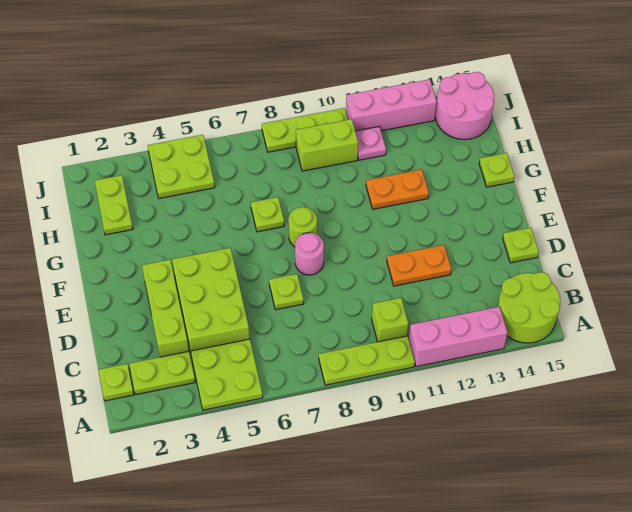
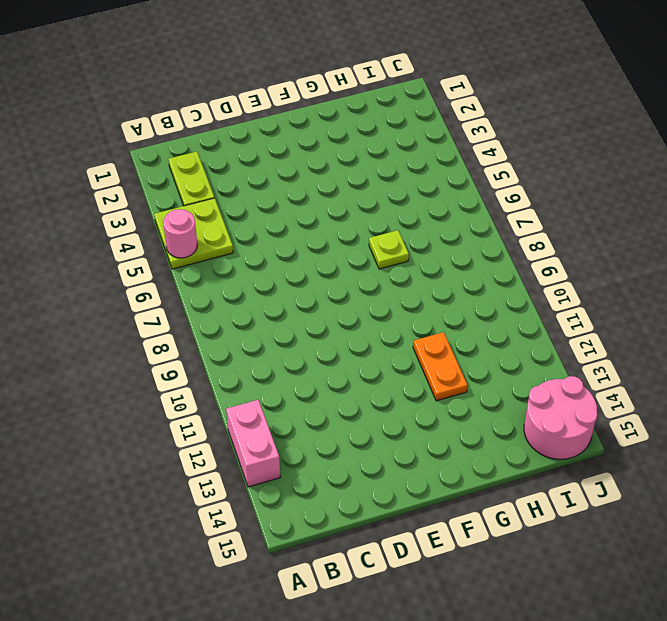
pink round brick A5 level 2 -> pink round brick E8 level 1
pink brick A12:A13 level 1 -> pink brick A11:A13 level 1
none -> lime plate A8:A10 level 1
none -> lime round brick A14:B15 level 1
none -> lime plate B1 level 1

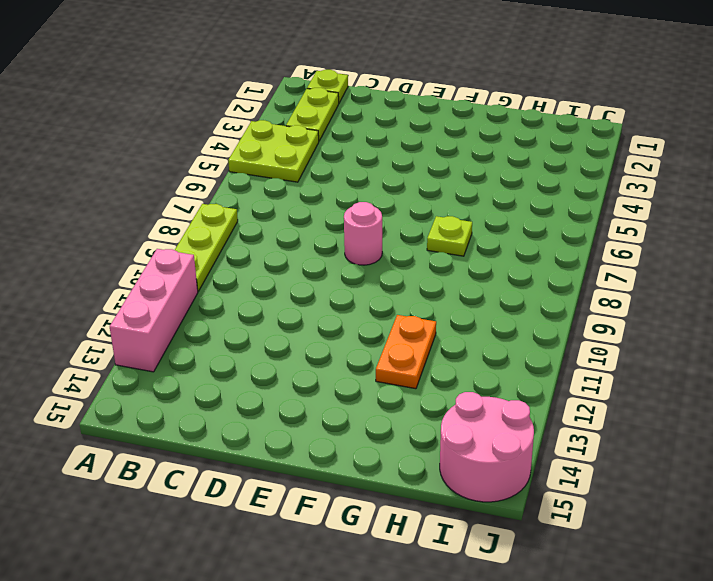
none -> lime round brick A14:B15 level 1
none -> lime brick B10 level 1
none -> lime brick C3:E3 level 1

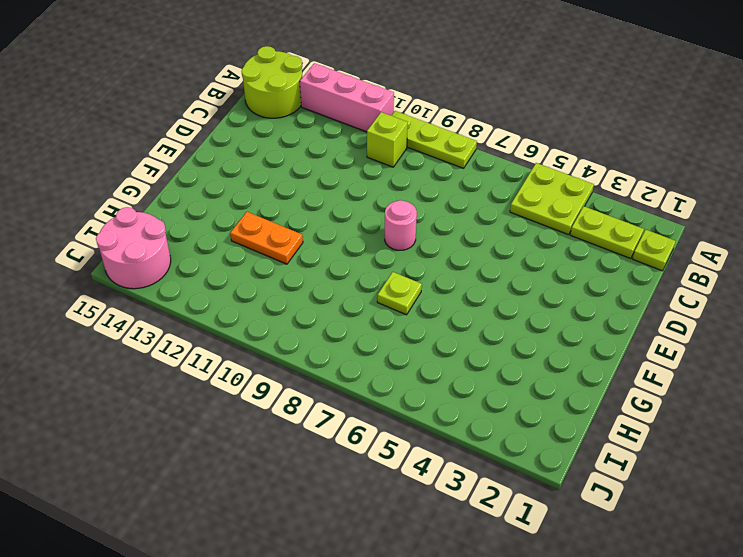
none -> lime brick C3:E3 level 1
none -> lime brick C4:E5 level 1
none -> lime plate D7 level 1

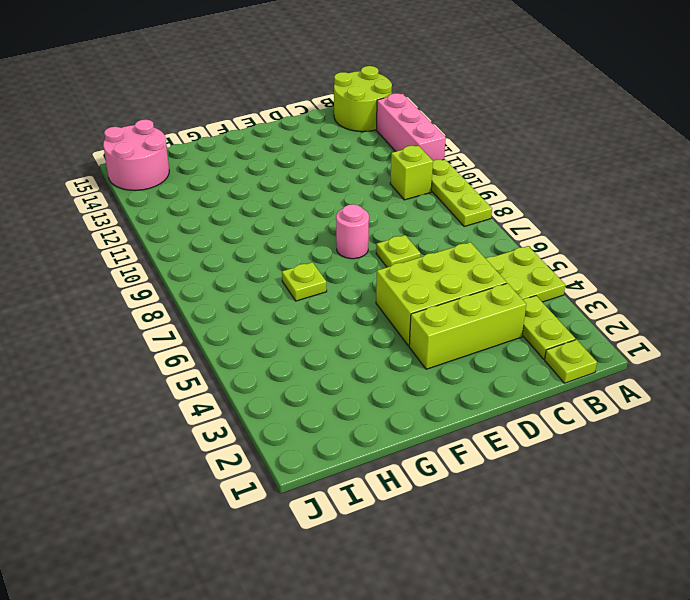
none -> orange plate D11:D12 level 1
none -> lime plate D15 level 1
none -> lime round brick F8 level 1

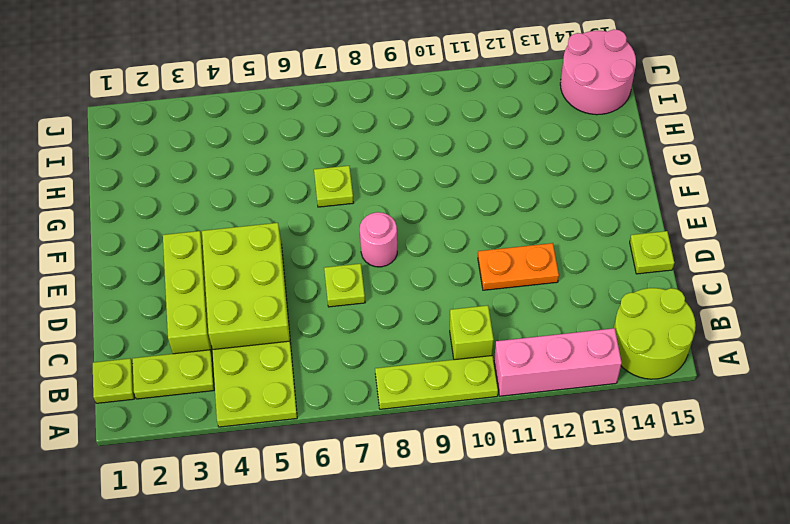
none -> lime round brick F8 level 1
none -> orange plate G11:G12 level 1
none -> lime plate G15 level 1

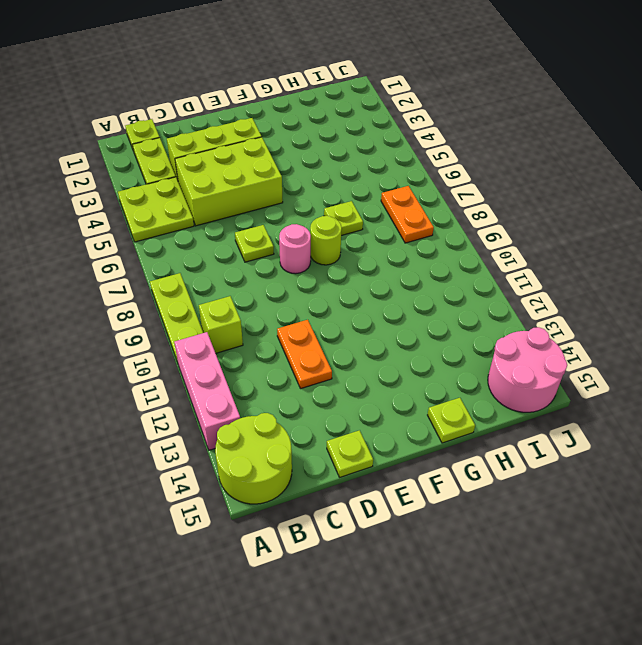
orange plate I7:I8 level 1 -> orange plate G11:G12 level 1
none -> lime plate H2:I2 level 1
none -> lime plate I4:J5 level 1
none -> lime brick I9:I10 level 1

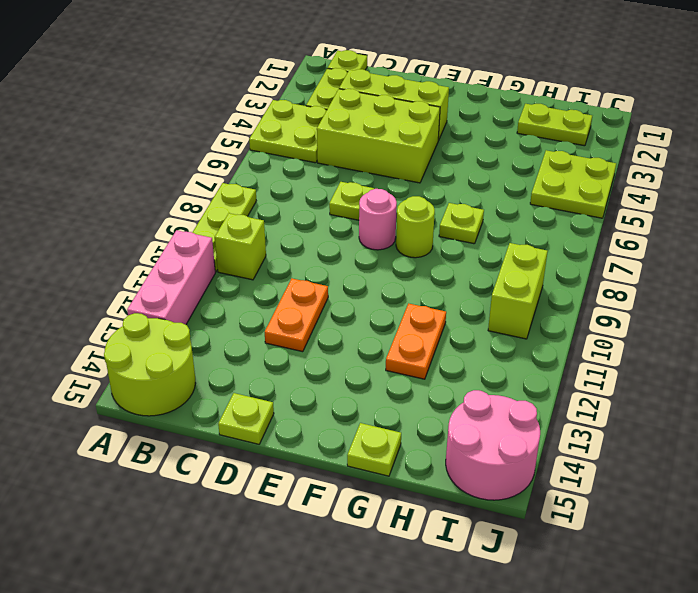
none -> pink plate I11 level 1
none -> lime plate J8:J10 level 1
none -> pink brick J11:J13 level 1

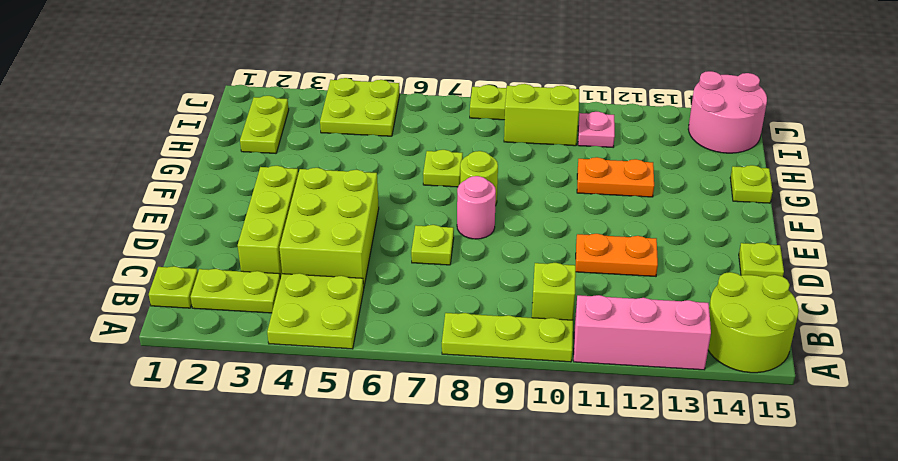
none -> pink brick J11:J13 level 1

